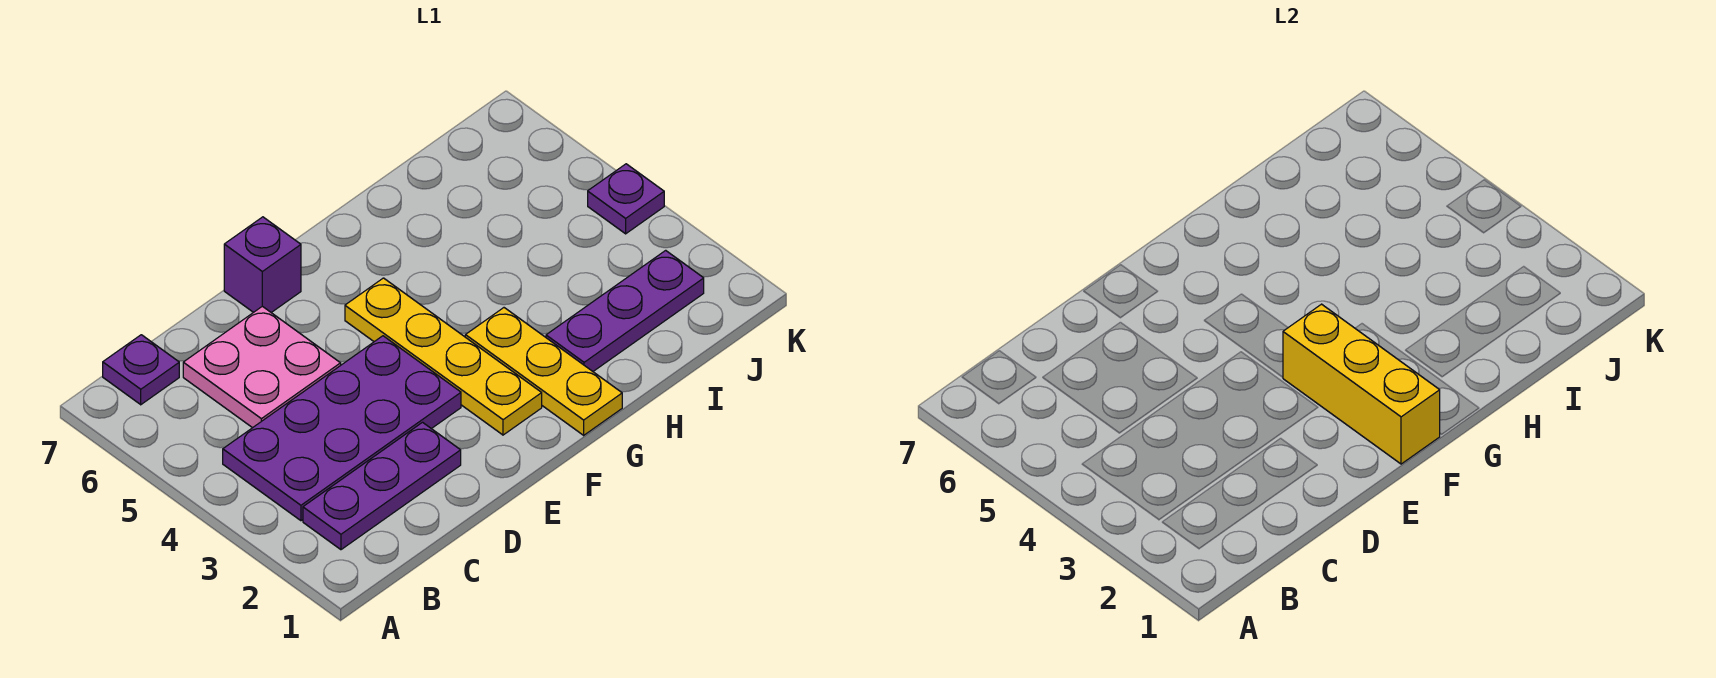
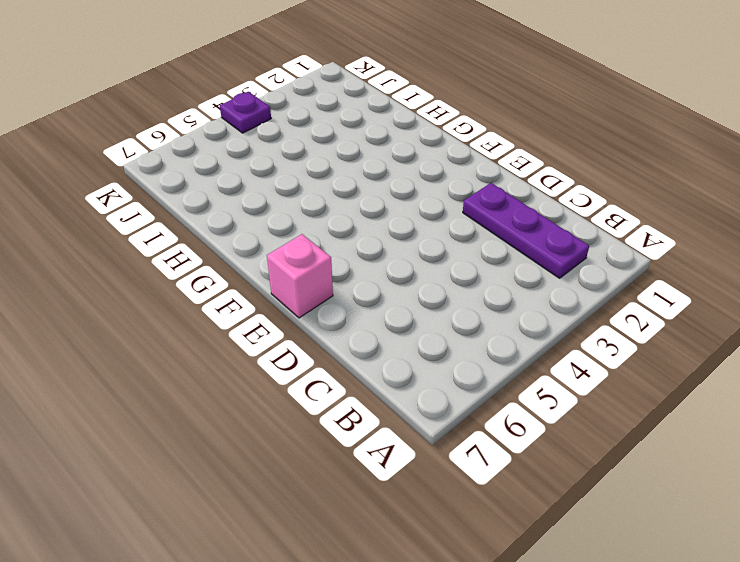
pink brick E7 level 1 -> purple brick E7 level 1
none -> purple plate B3:E4 level 1
none -> purple plate B7 level 1

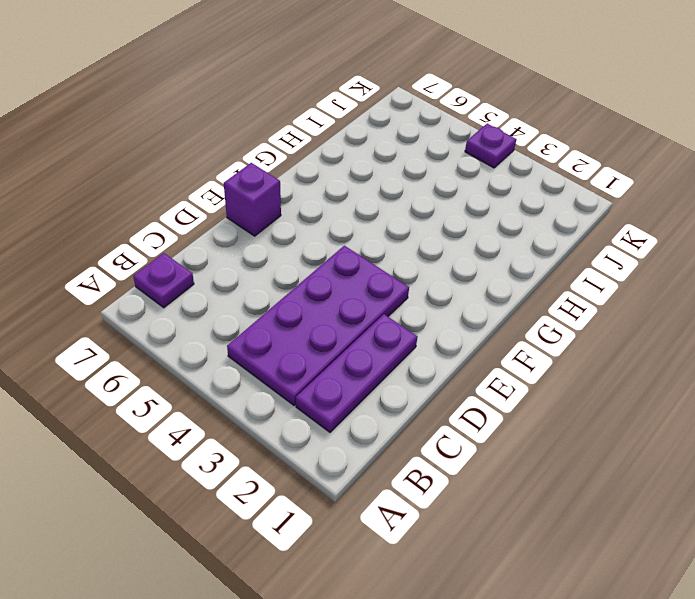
none -> pink plate C5:D6 level 1
none -> yellow plate F2:F5 level 1

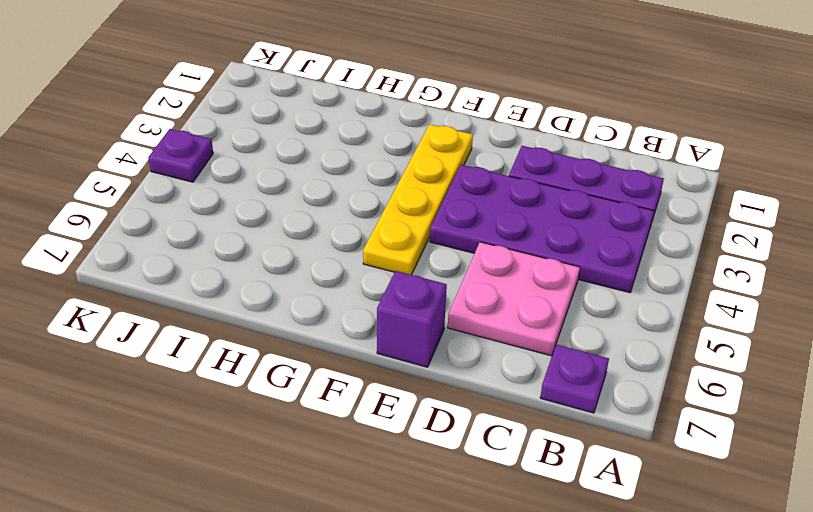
none -> yellow plate G1:G3 level 1
none -> purple plate H2:J2 level 1

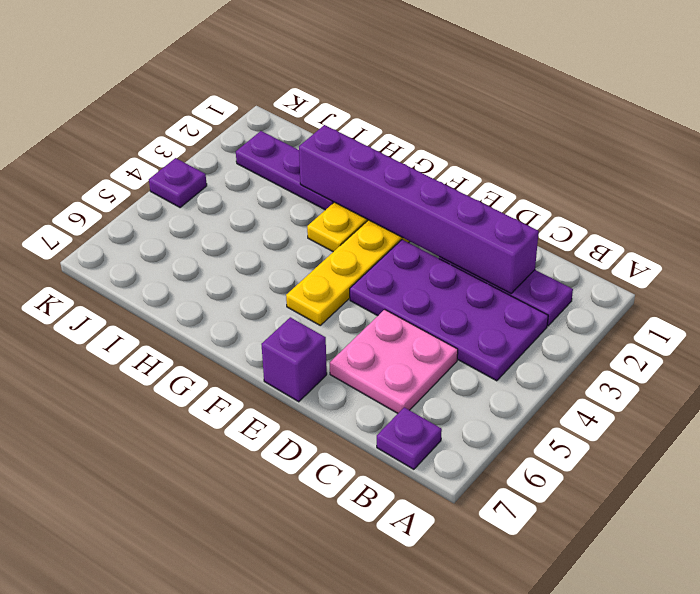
purple brick C2:H2 level 2 -> yellow brick F1:F3 level 2

